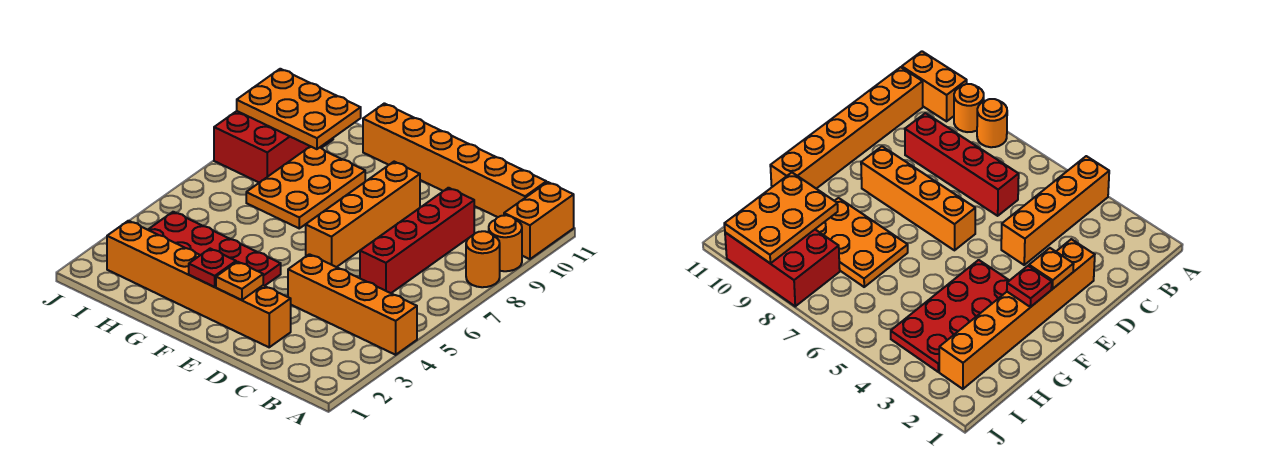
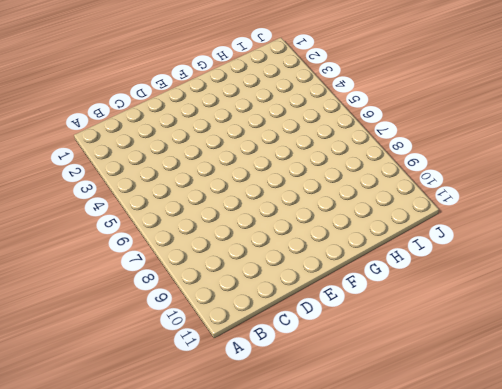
none -> orange brick A4:D4 level 1
none -> orange round brick A8 level 1
none -> orange round brick A9 level 1

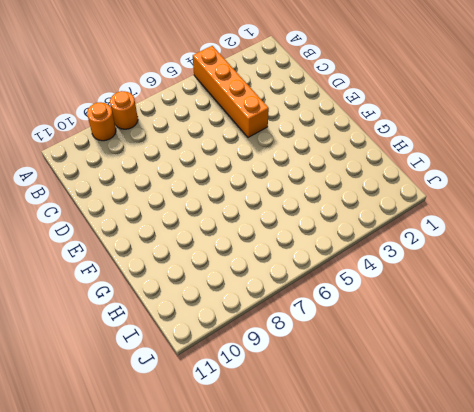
none -> orange brick A10:A11 level 1
none -> orange brick B11:G11 level 1
none -> red brick C6:C9 level 1

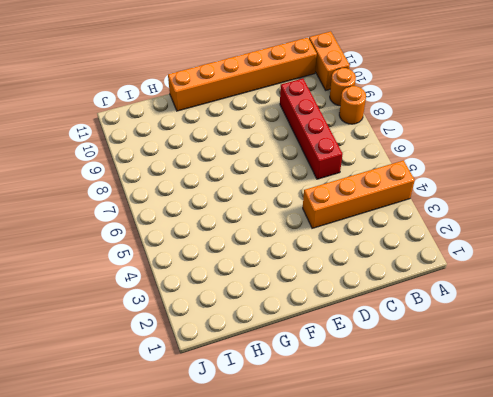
none -> orange brick D2:I2 level 1
none -> orange brick E6:E9 level 1
none -> red plate F3:I4 level 1

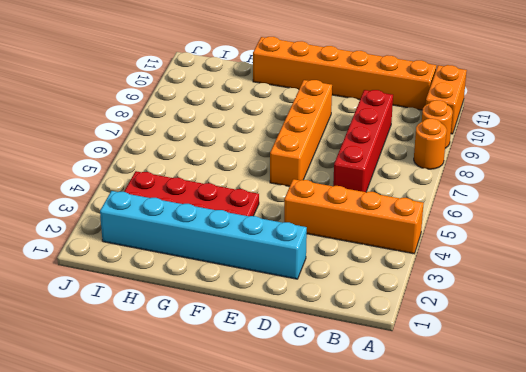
cyan brick D2:I2 level 1 -> orange brick D2:I2 level 1
none -> orange plate G7:H9 level 1
none -> red brick I8:J10 level 1
none -> orange plate E2 level 2

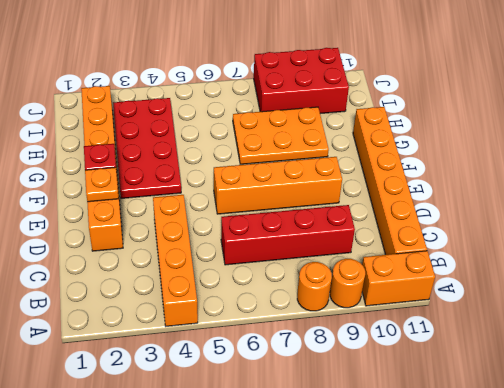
none -> orange plate H9:J10 level 2

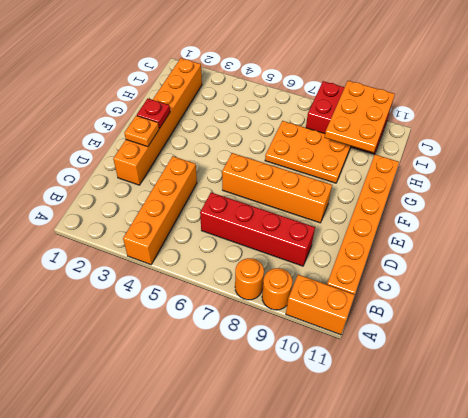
none -> red plate F3:I4 level 1

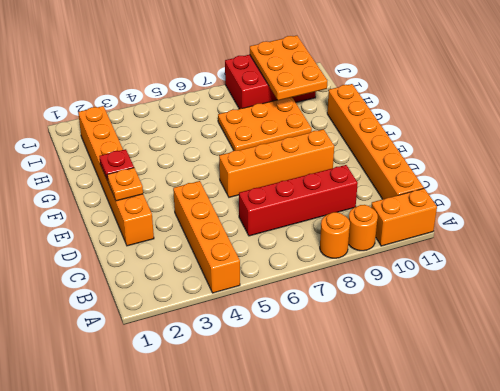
none -> red plate F3:I4 level 1

